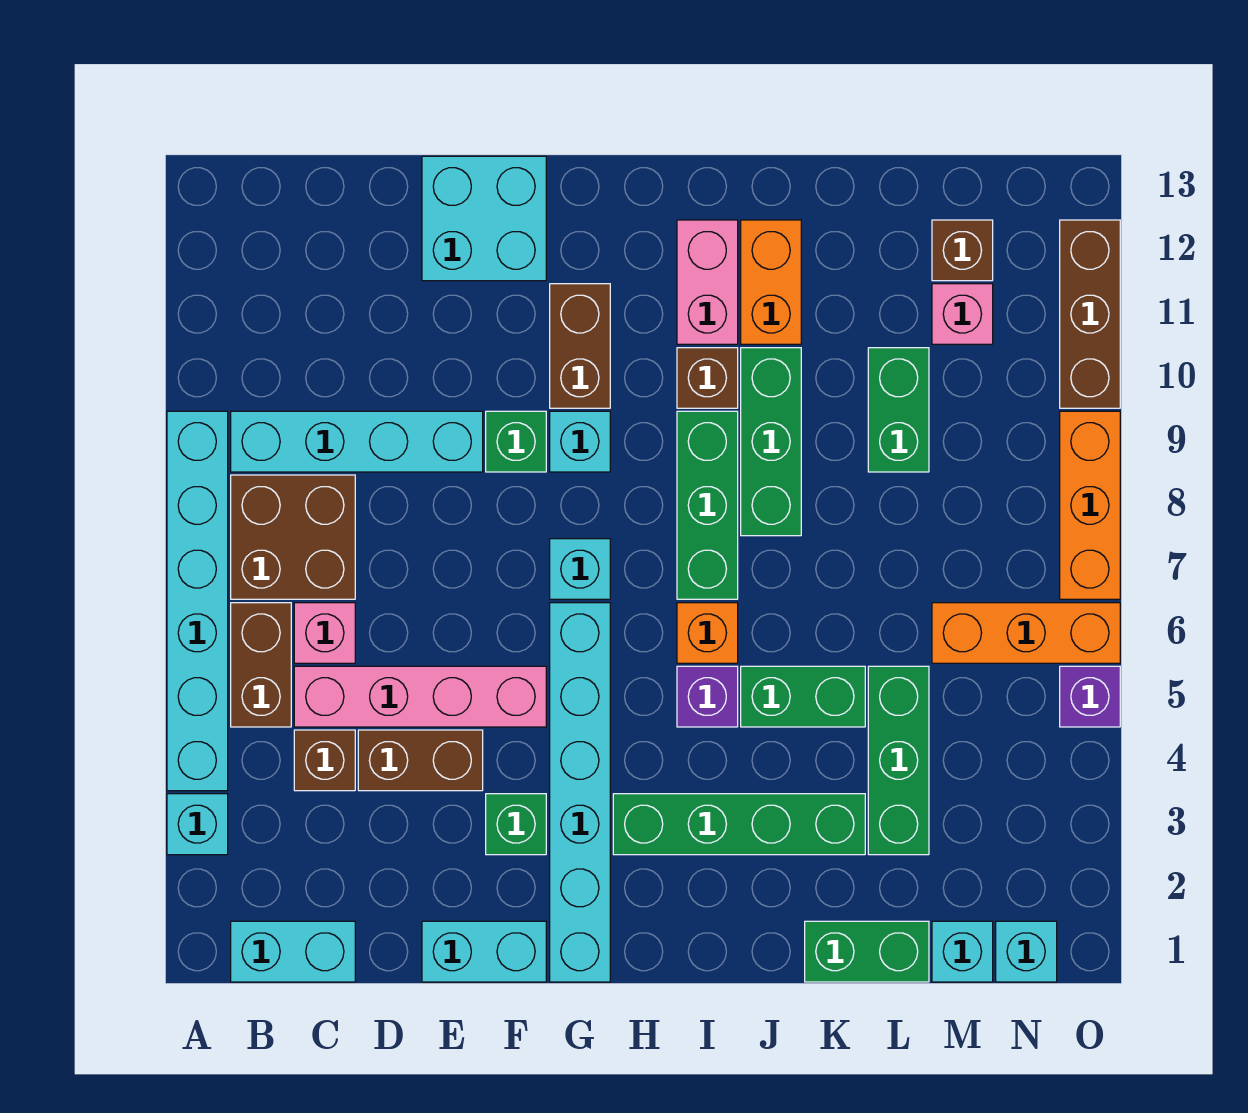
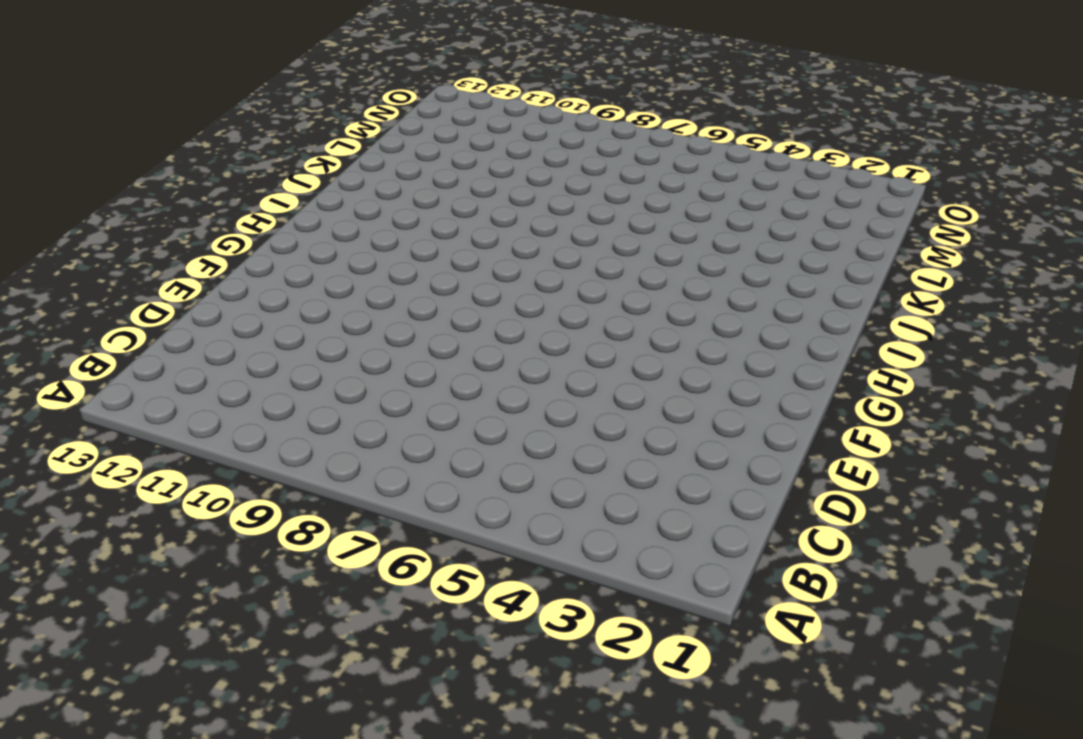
none -> cyan brick A3 level 1
none -> cyan brick A4:A9 level 1
none -> cyan brick B1:C1 level 1
none -> brown brick B5:B6 level 1

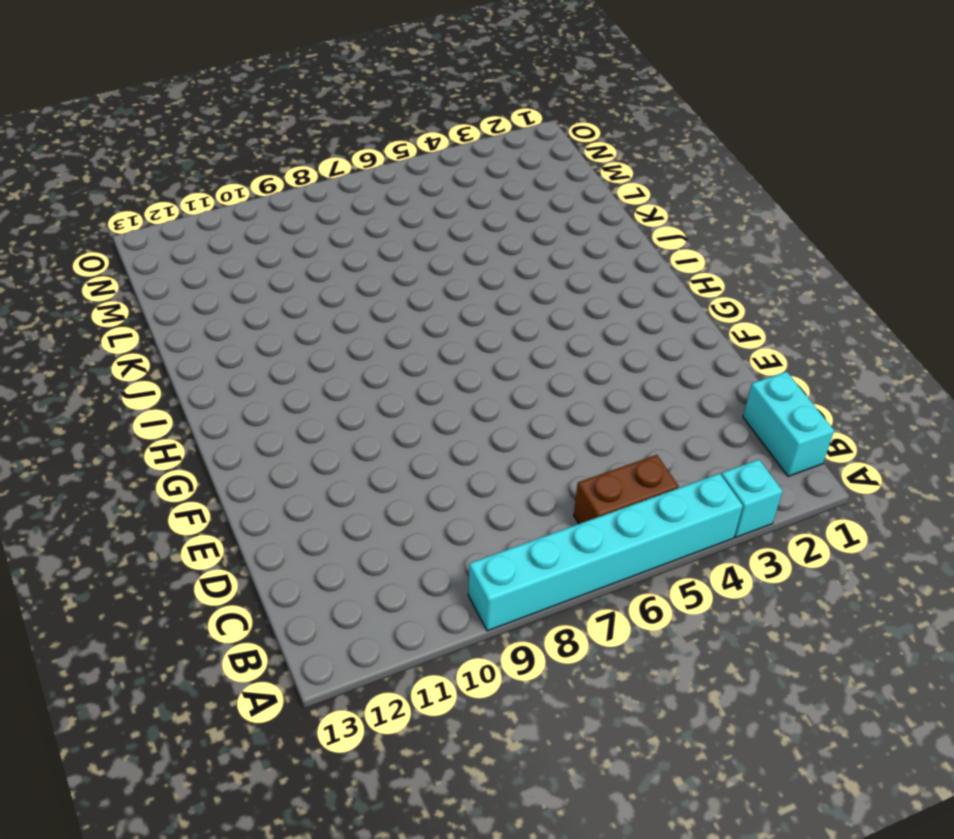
none -> brown brick B7:C8 level 1
none -> cyan brick B9:E9 level 1
none -> brown brick C4 level 1
none -> pink brick C5:F5 level 1

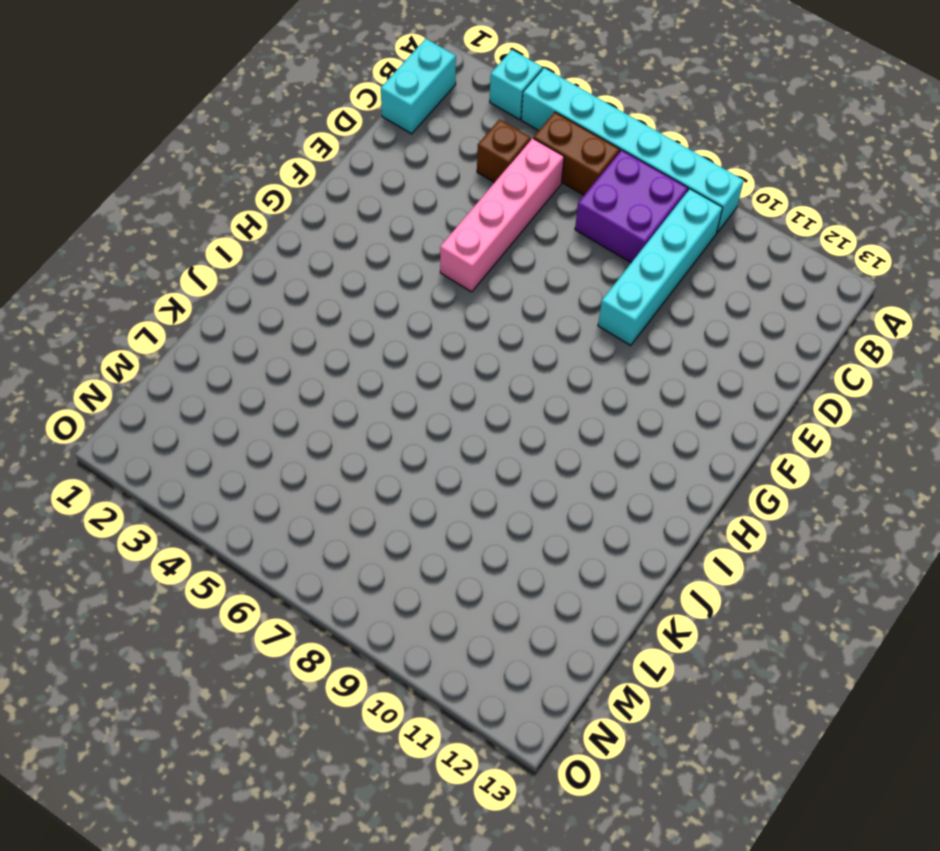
purple brick B7:C8 level 1 -> brown brick B7:C8 level 1
none -> pink brick C6 level 1
none -> brown brick D4:E4 level 1
none -> cyan brick E1:F1 level 1
none -> cyan brick E12:F13 level 1

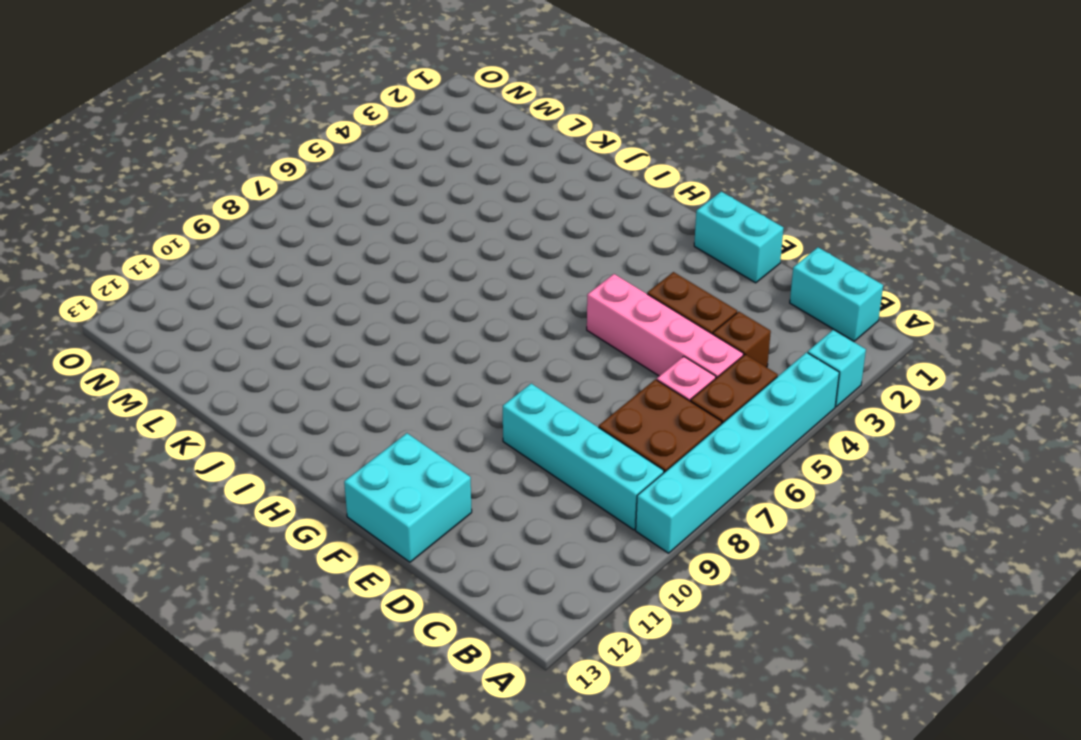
none -> green brick F3 level 1
none -> green brick F9 level 1
none -> cyan brick G1:G6 level 1
none -> cyan brick G7 level 1

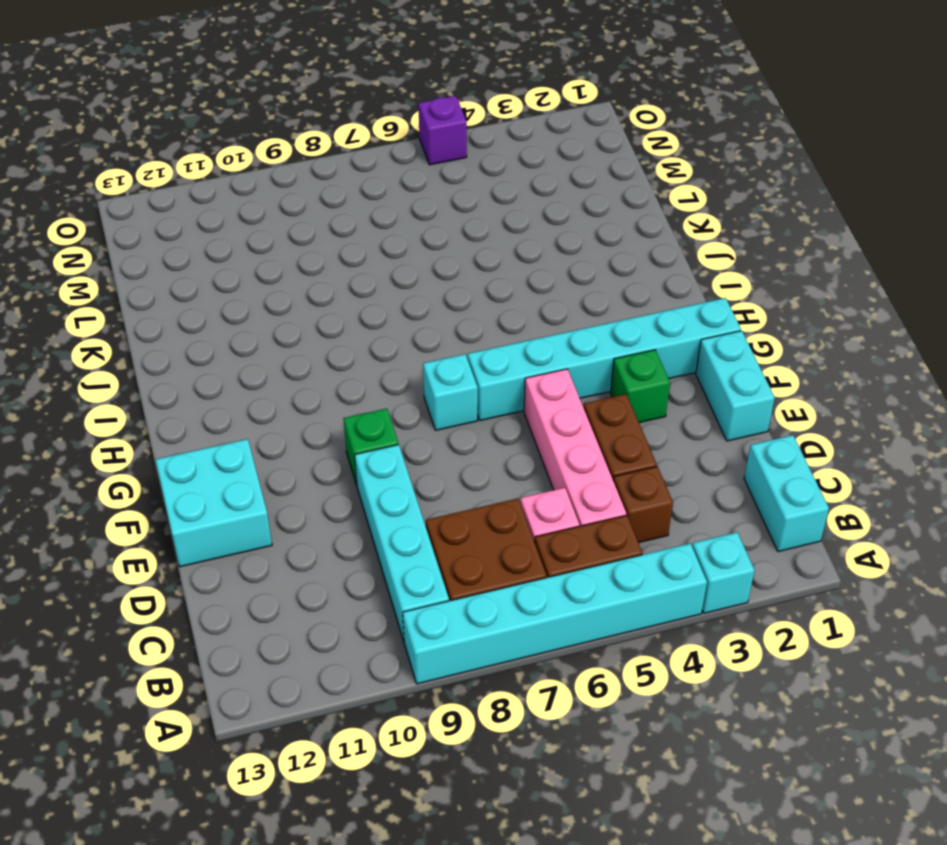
none -> cyan brick G9 level 1
none -> brown brick G10:G11 level 1
none -> green brick H3:K3 level 1
none -> purple brick I5 level 1

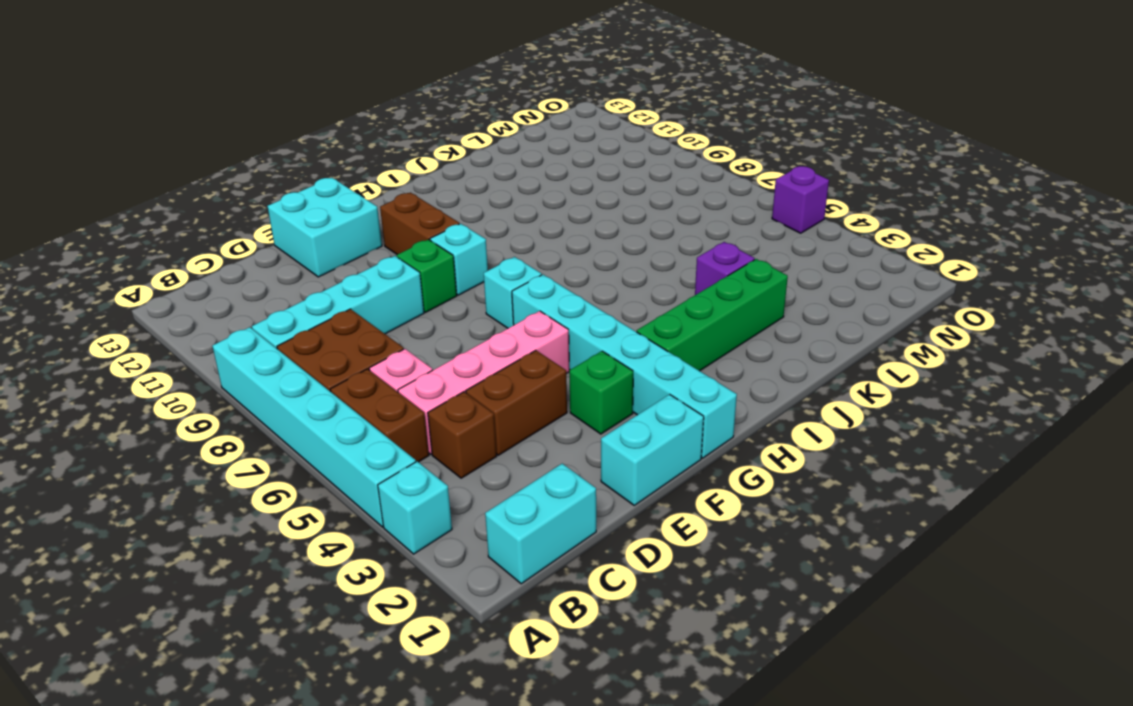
purple brick K4 level 1 -> purple brick I5 level 1
none -> orange brick I6 level 1
none -> green brick I7:I9 level 1
none -> brown brick I10 level 1
none -> pink brick I11:I12 level 1

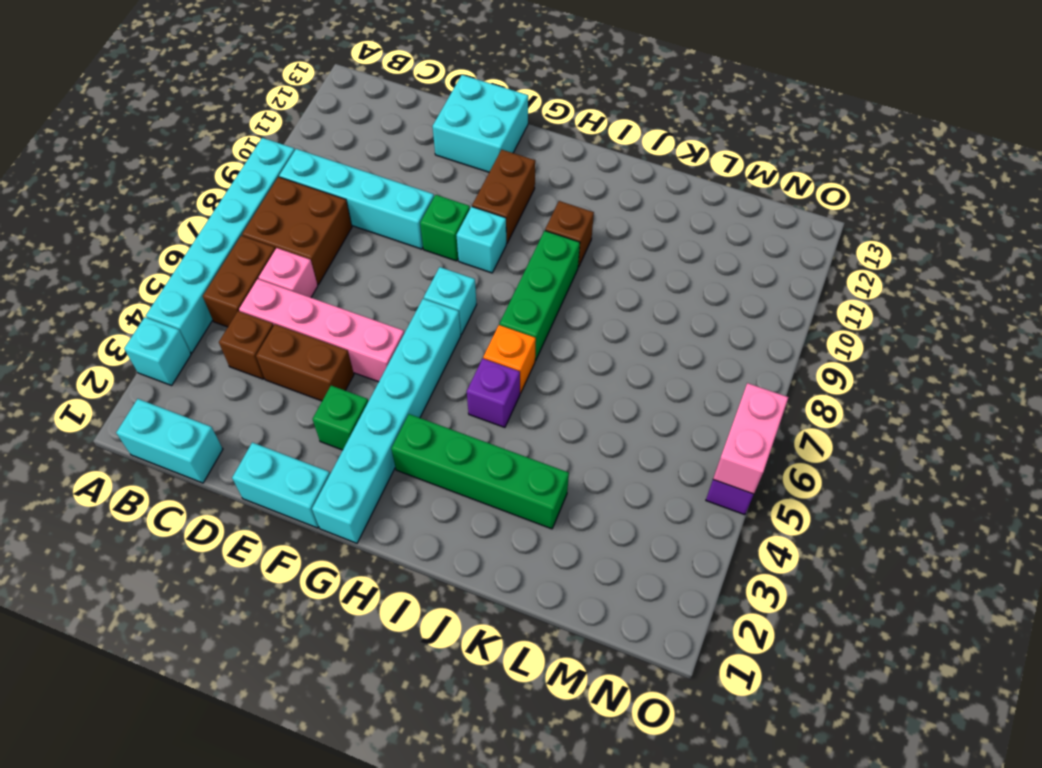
pink brick O5:O6 level 2 -> pink brick I11:I12 level 1
none -> green brick J5:K5 level 1
none -> green brick J8:J10 level 1
none -> orange brick J11:J12 level 1
none -> green brick K1:L1 level 1

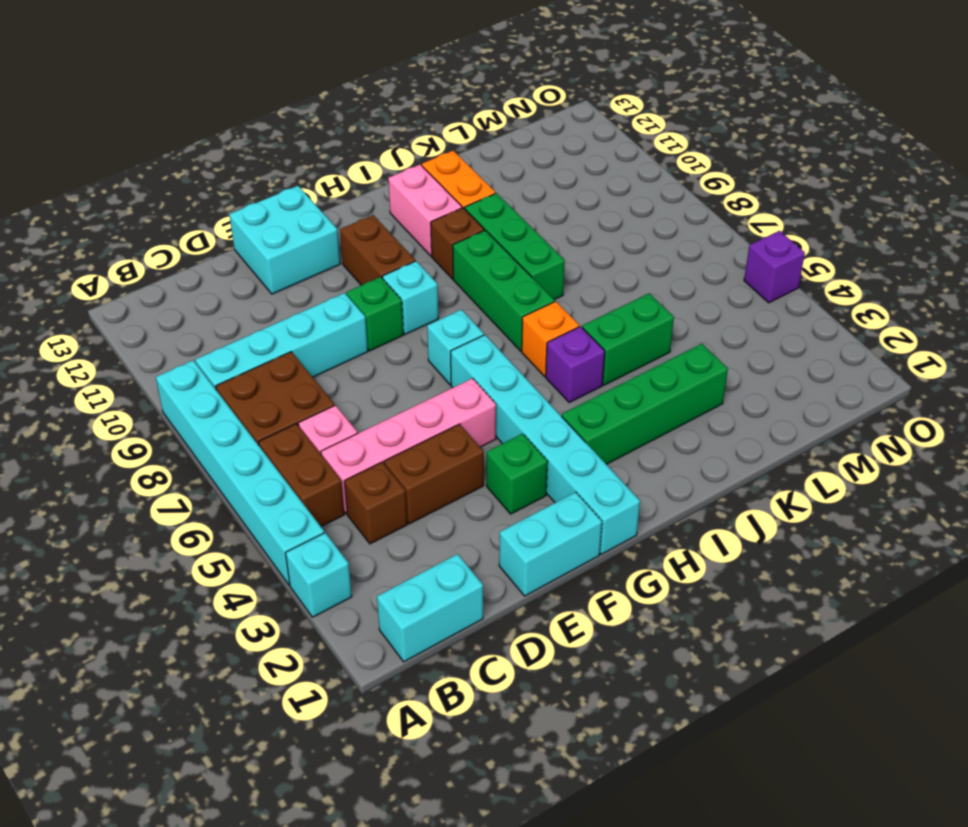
none -> green brick K1:L1 level 1
none -> green brick L3:L5 level 1
none -> green brick L9:L10 level 1
none -> cyan brick M1 level 1

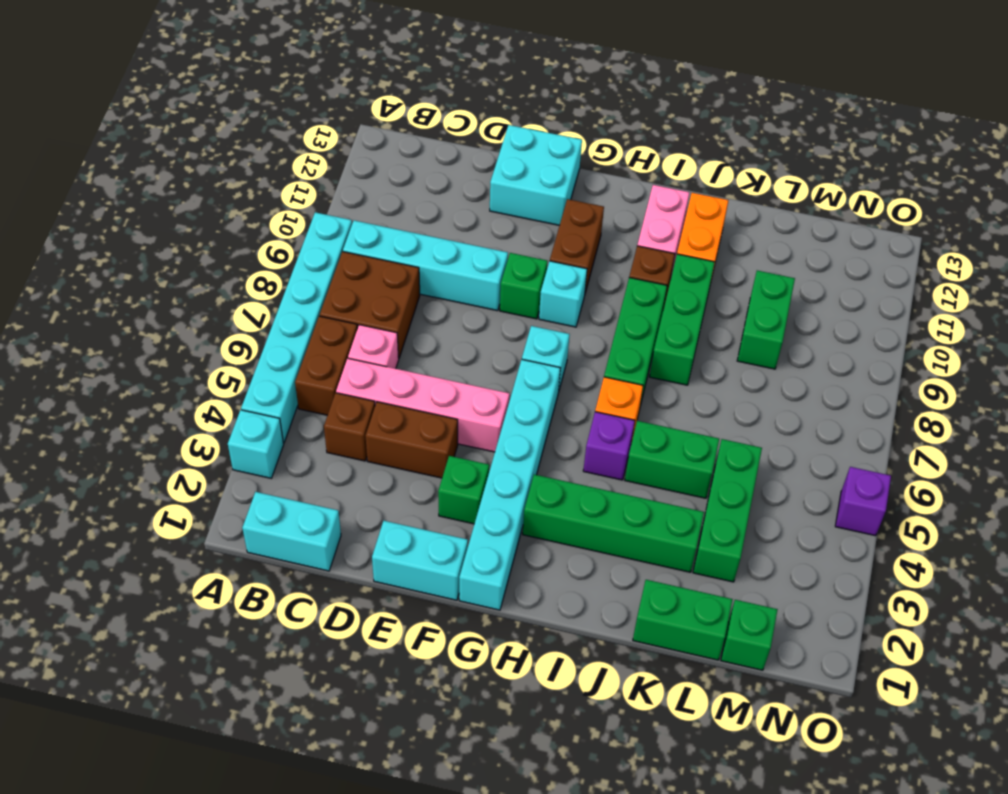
green brick M1 level 1 -> cyan brick M1 level 1
none -> orange brick M6:O6 level 1
none -> pink brick M11 level 1
none -> brown brick M12 level 1
none -> cyan brick N1 level 1

